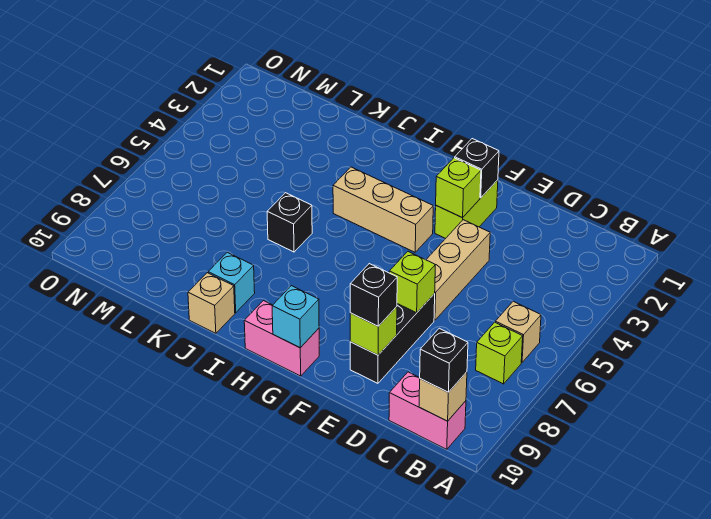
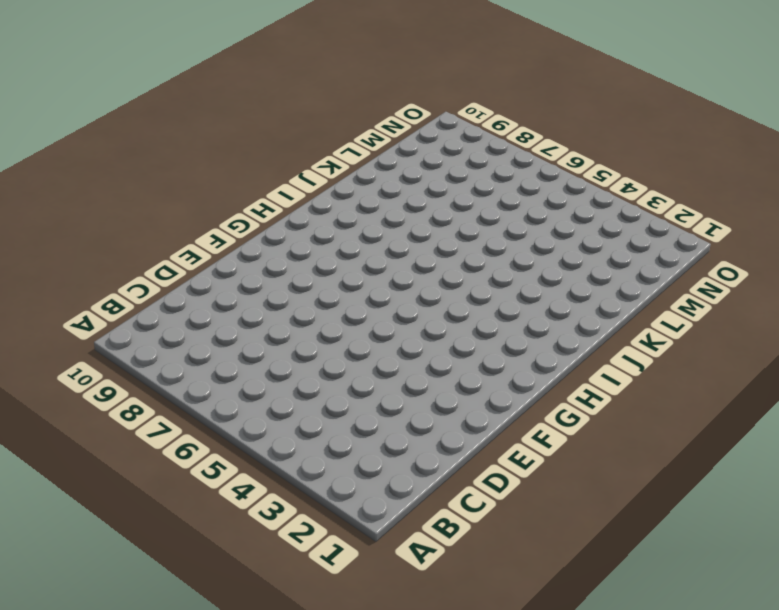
none -> tan brick B6 level 1
none -> lime brick B7 level 1
none -> pink brick B10:C10 level 1

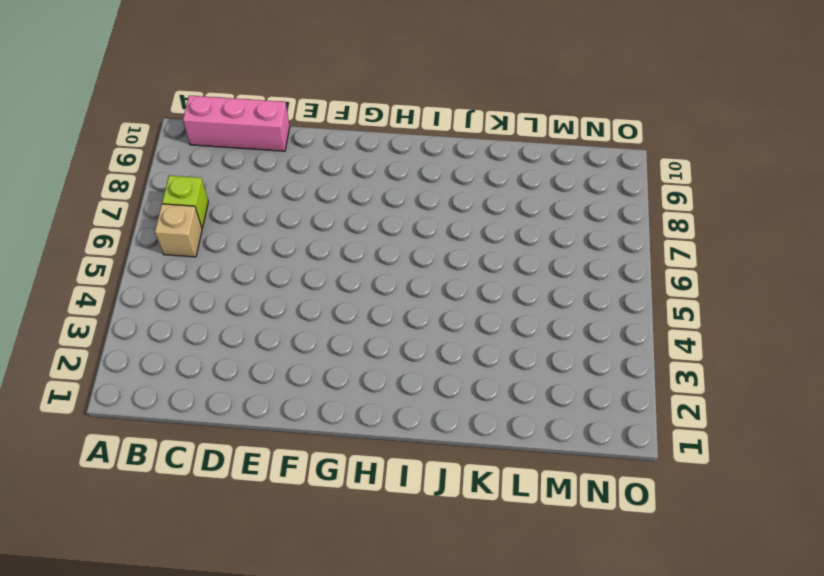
pink brick B10:D10 level 1 -> pink brick B10:C10 level 1
none -> tan brick E4:E6 level 1
none -> black brick E7:E9 level 1
none -> lime brick F2:F3 level 1

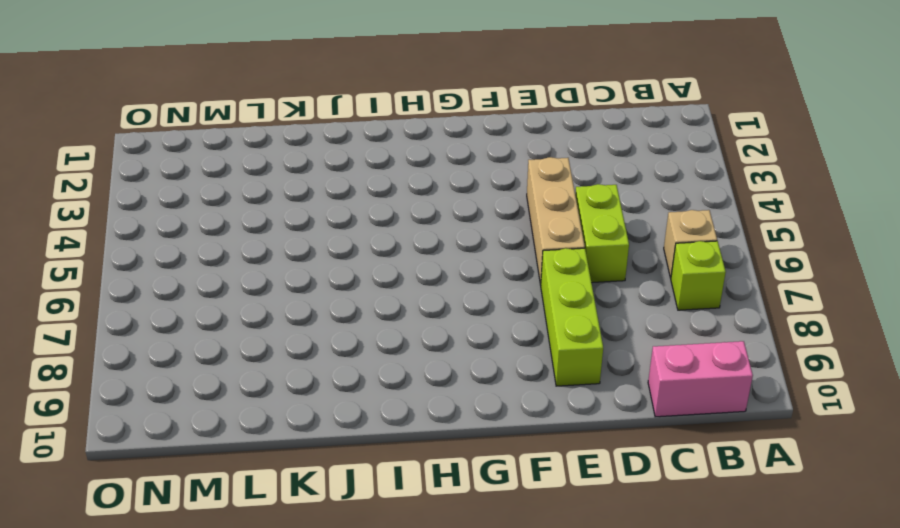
lime brick D5:D6 level 1 -> lime brick F2:F3 level 1
lime brick E7:E9 level 1 -> black brick E7:E9 level 1
none -> tan brick G4:I4 level 1
none -> pink brick G10:H10 level 1
none -> black brick J6 level 1

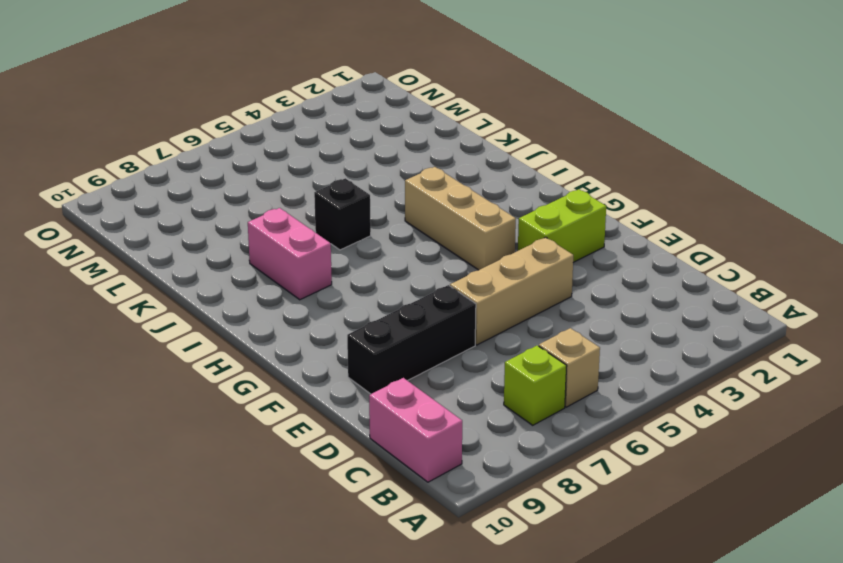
pink brick I8:J8 level 1 -> pink brick G10:H10 level 1
none -> cyan brick J9 level 1
none -> tan brick J10 level 1
none -> tan brick B10 level 2

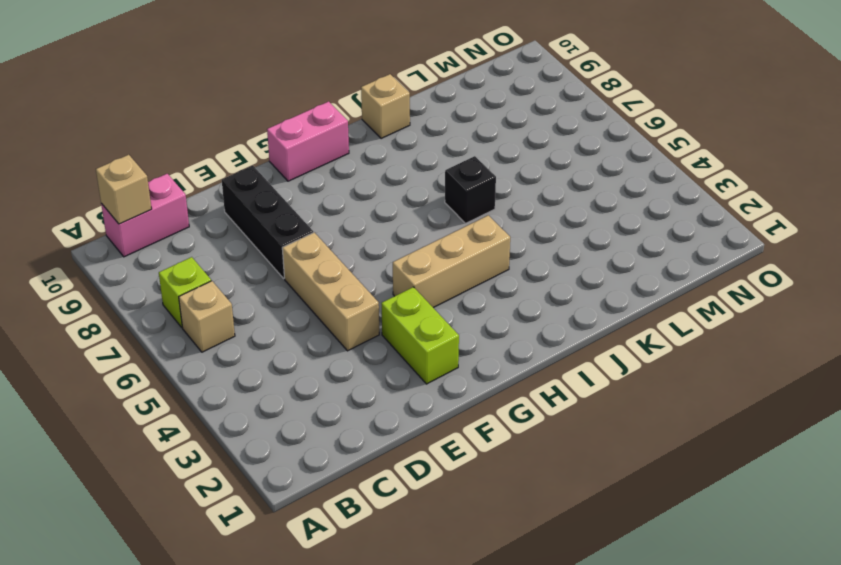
none -> cyan brick J9 level 1
none -> lime brick E7 level 2
none -> lime brick E9 level 2

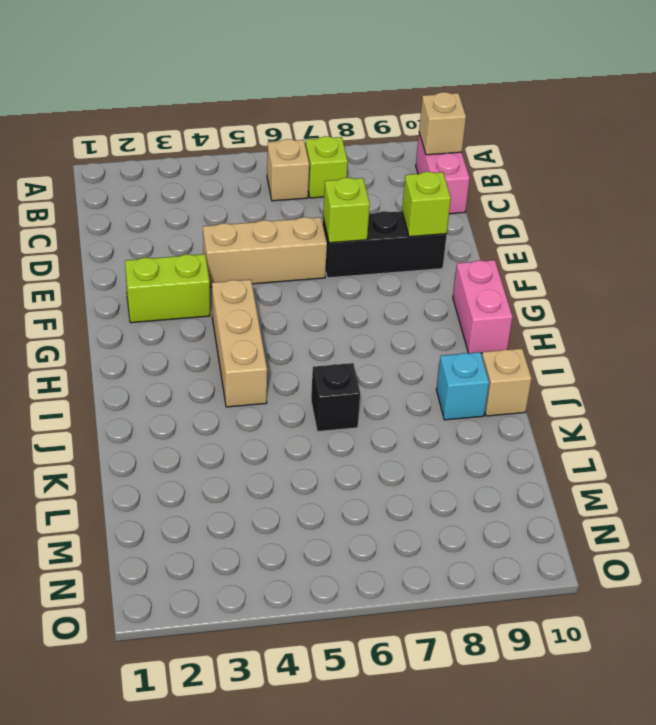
none -> black brick F2 level 2
none -> lime brick F3 level 2
none -> cyan brick G10 level 2

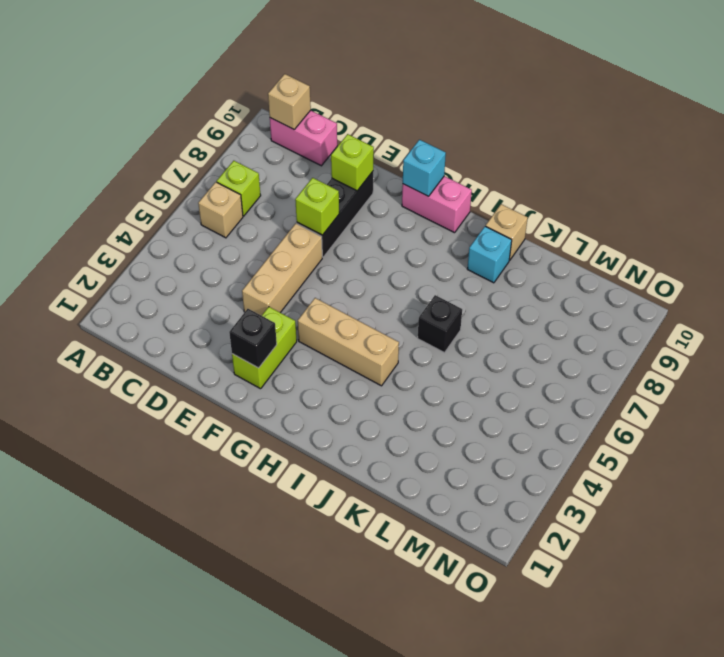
none -> lime brick F3 level 2
none -> black brick B10 level 3
none -> black brick E9 level 3

